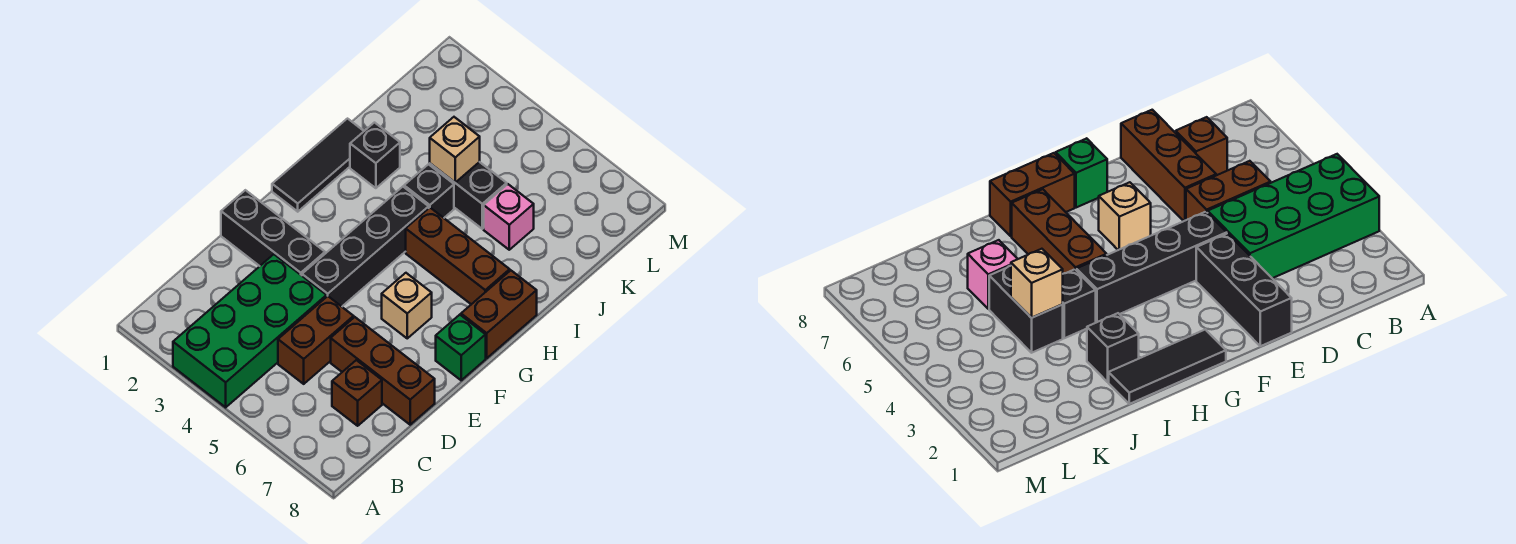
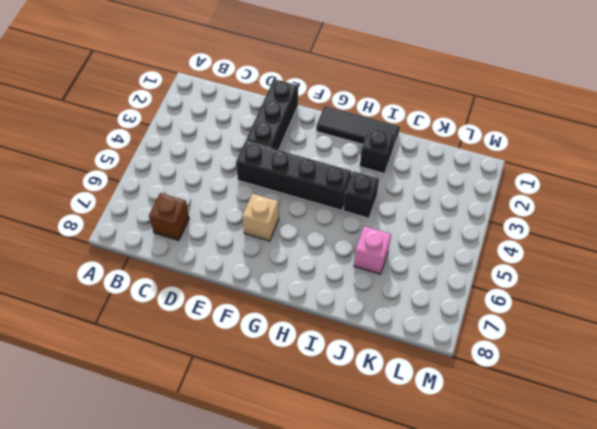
none -> green brick A3:D4 level 1
none -> brown brick C5:D5 level 1
none -> brown brick D6:D8 level 1

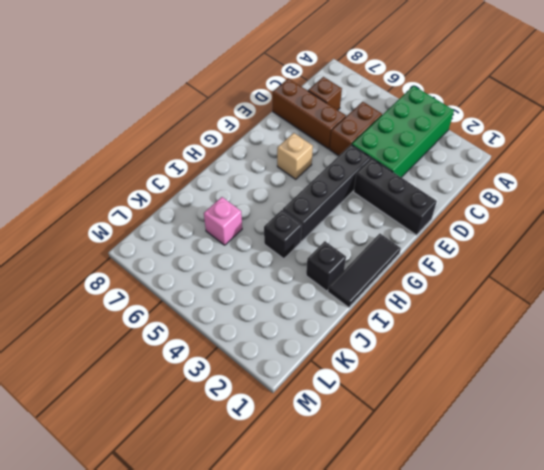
none -> green brick F8 level 1
none -> brown brick G8:H8 level 1
none -> brown brick H5:H7 level 1

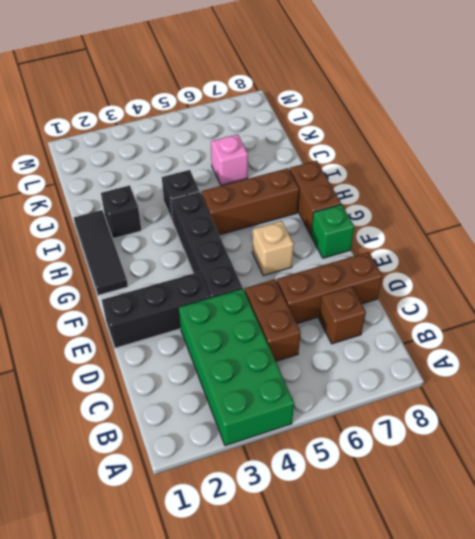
none -> black brick J4:J5 level 1
none -> tan brick J4 level 2

